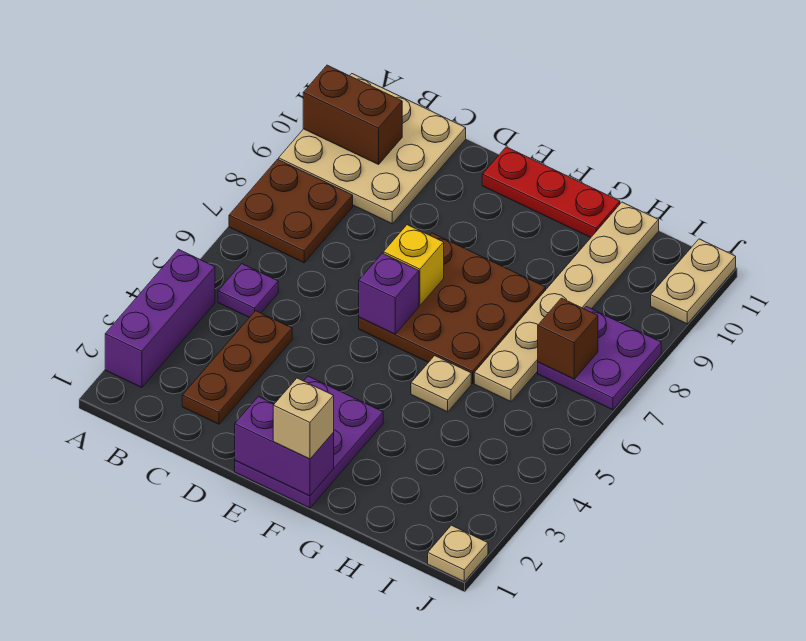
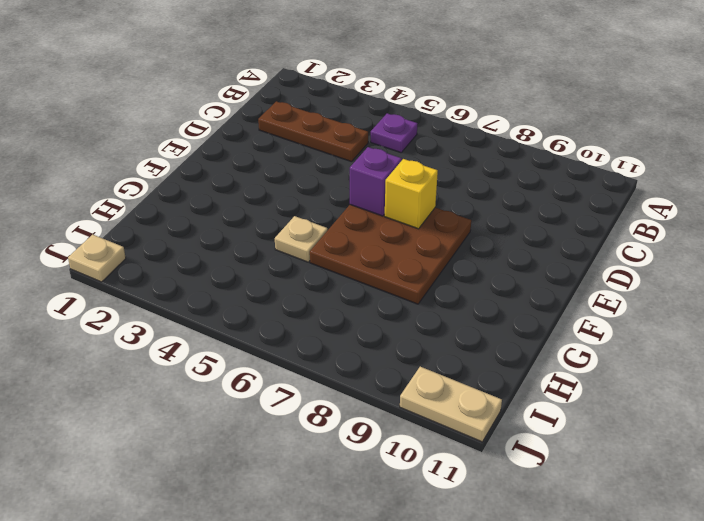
none -> purple brick A2:A4 level 1
none -> brown plate A7:B8 level 1
none -> tan plate A9:C11 level 1

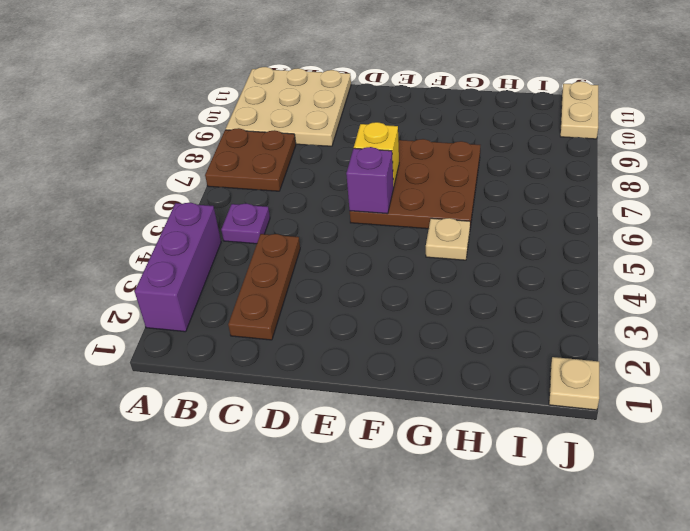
none -> purple plate E1:F3 level 1
none -> red plate E11:G11 level 1
none -> tan plate H6:H11 level 1

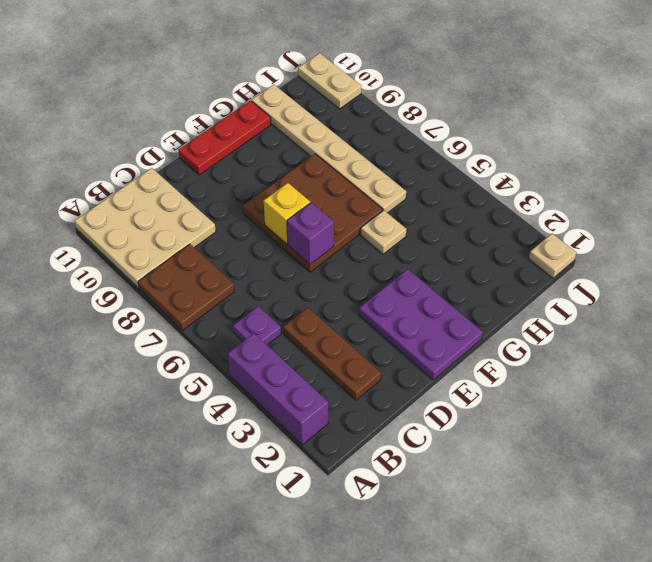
none -> purple plate I7:J8 level 1
none -> brown brick A10:B10 level 2
none -> purple brick E1:F1 level 2

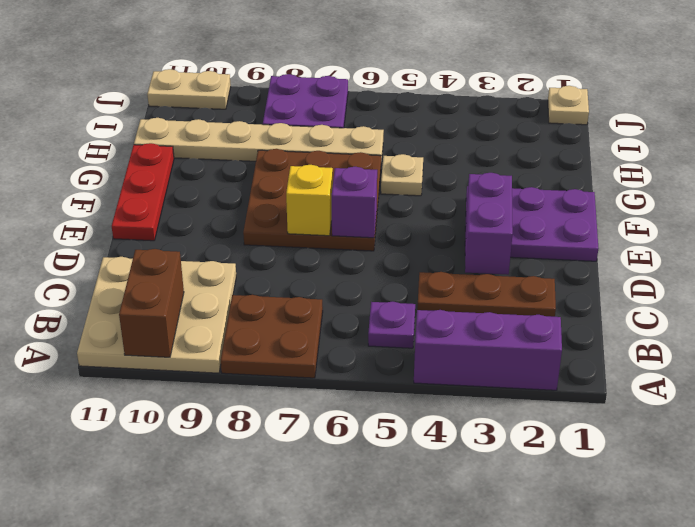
purple brick D3:E3 level 2 -> purple brick E1:F1 level 2
none -> brown brick I7 level 2
none -> tan brick F1 level 3

